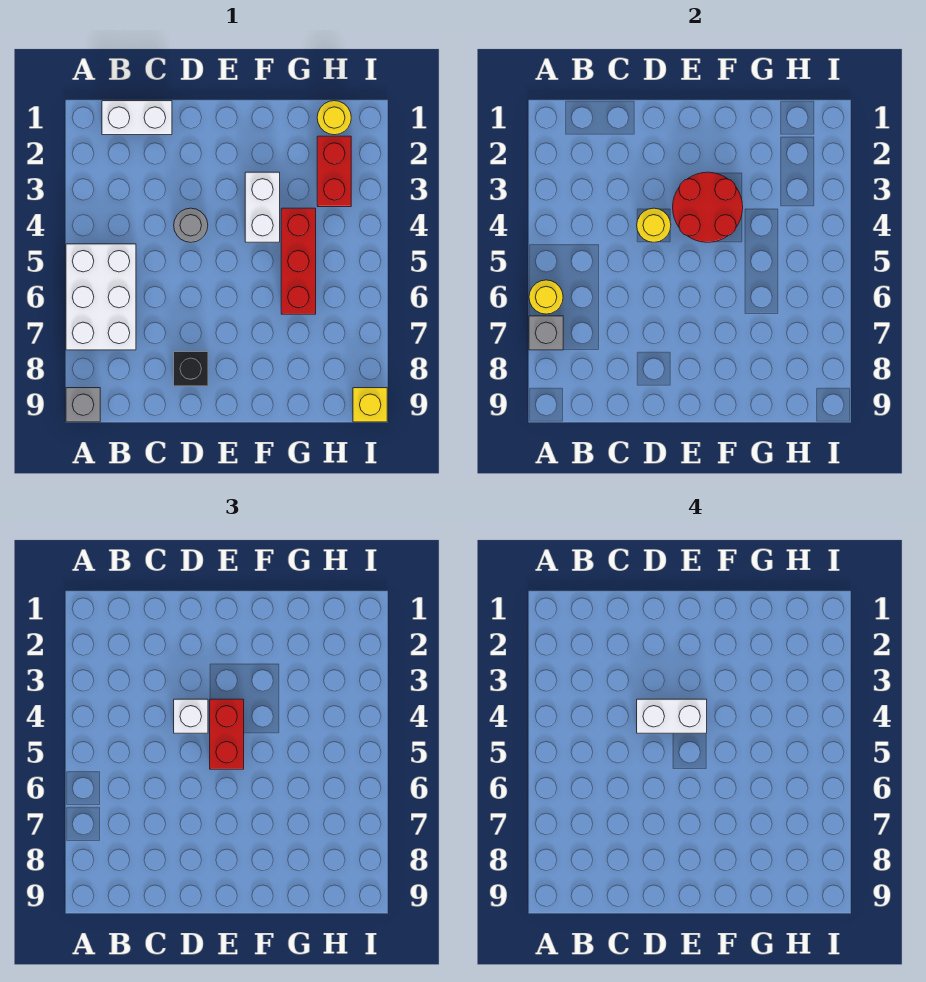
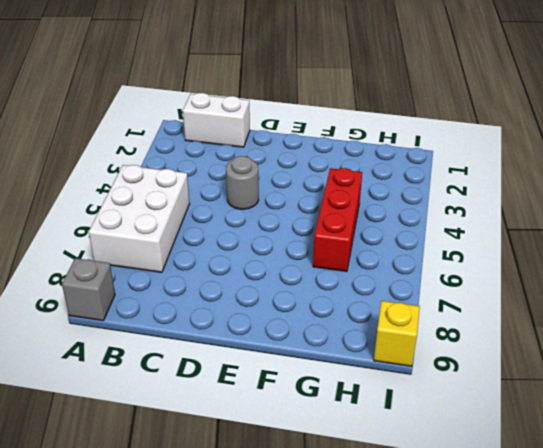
none -> black brick D8 level 1
none -> white brick F3:F4 level 1
none -> yellow round brick H1 level 1

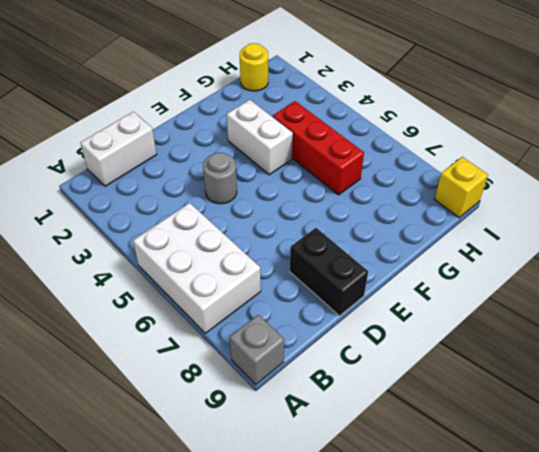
black brick D8:D9 level 1 -> black brick D8 level 1
none -> red brick H2:H3 level 1
none -> yellow round brick A6 level 2
none -> grey brick A7 level 2

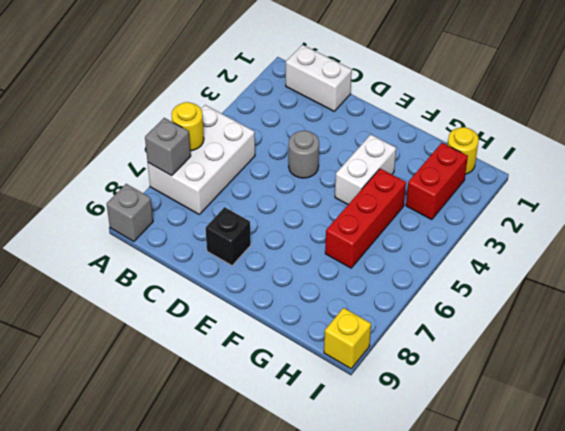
none -> yellow round brick D4 level 2
none -> red round brick E3:F4 level 2
none -> white brick D4 level 3

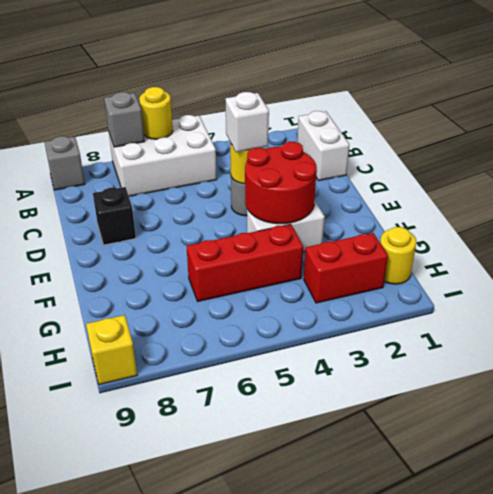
none -> red brick E4:E5 level 3
none -> white brick D4:E4 level 4

